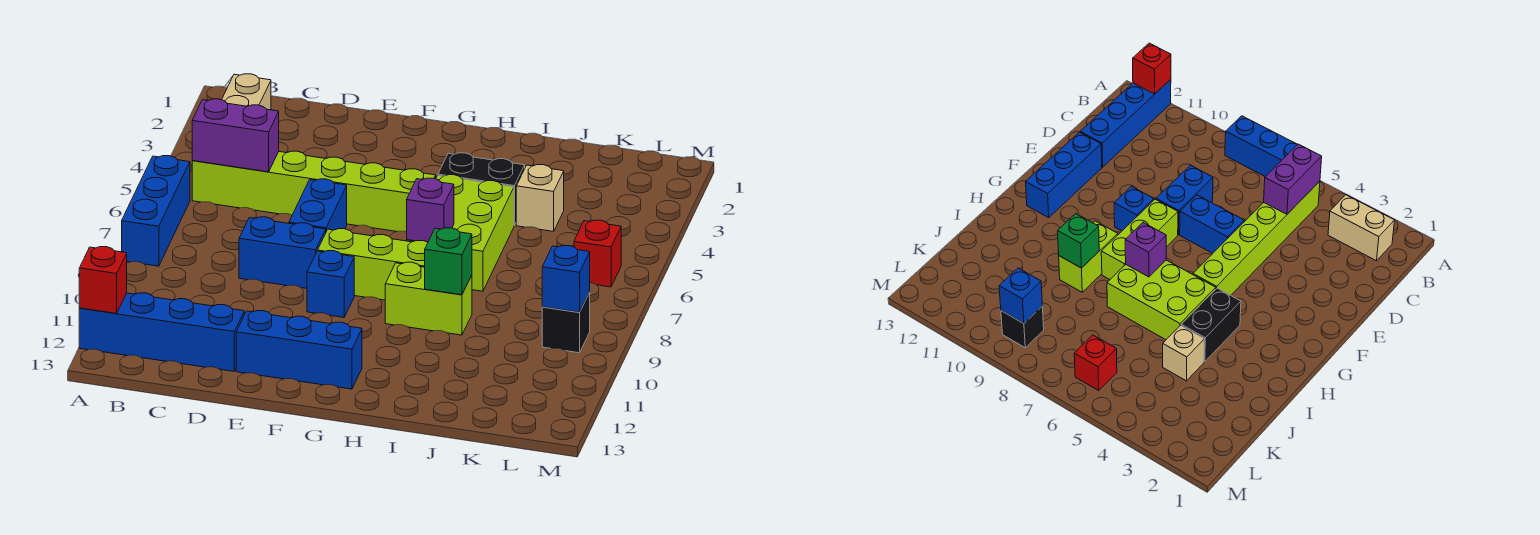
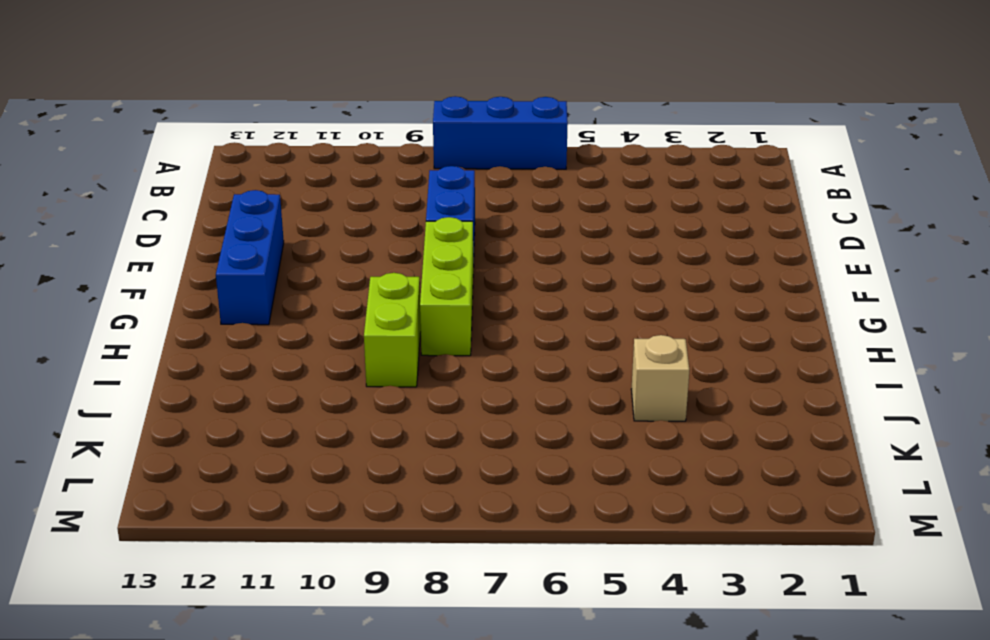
none -> blue brick A12:D12 level 1
none -> tan brick B2:B3 level 1
none -> lime brick B5:G5 level 1

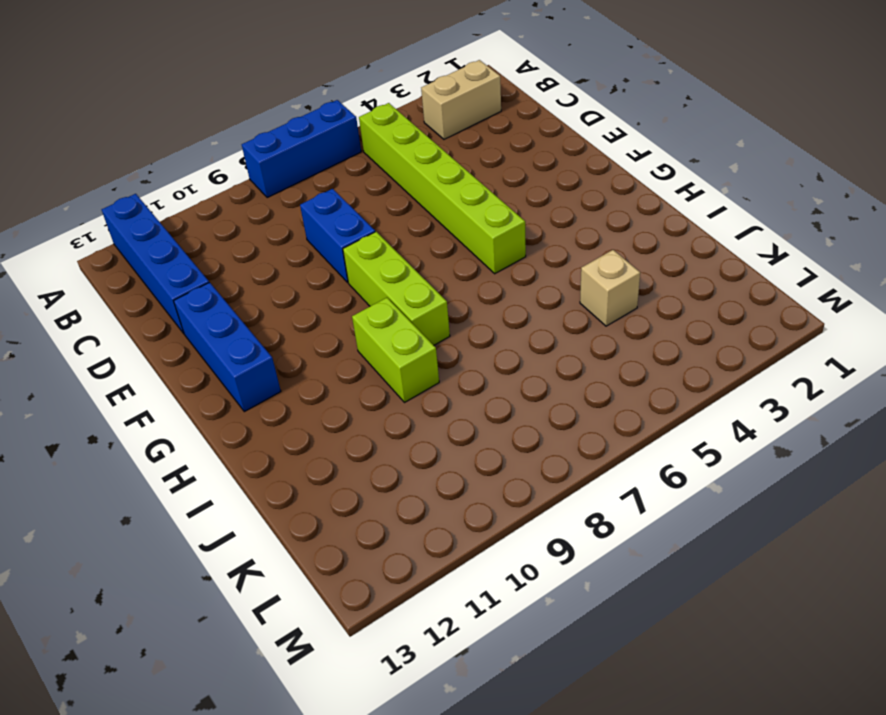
none -> blue brick E6:E7 level 1
none -> blue brick F9 level 1
none -> black brick H4:I4 level 1

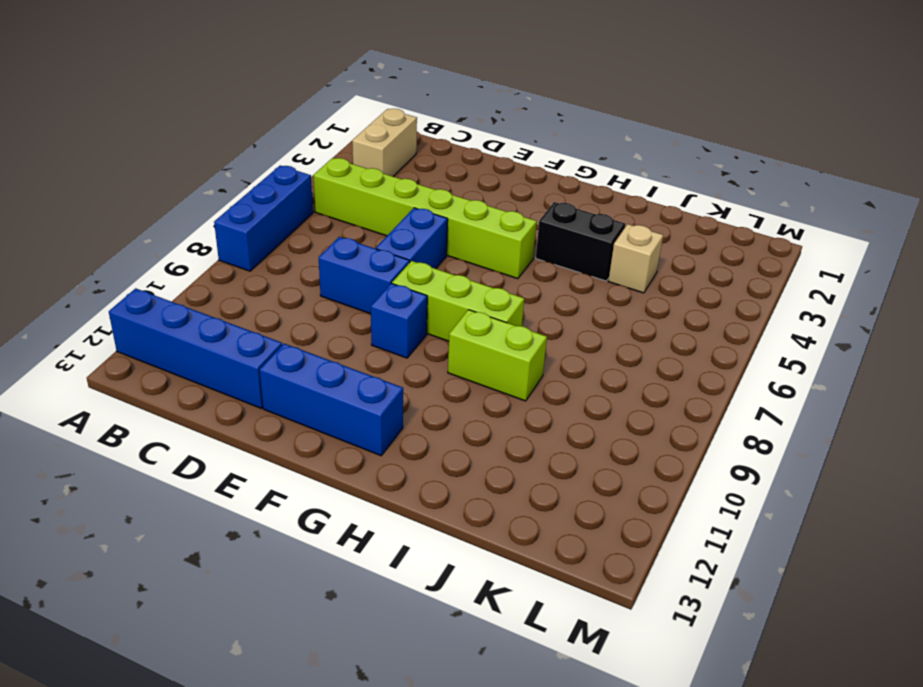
none -> lime brick H5:I7 level 1
none -> red brick L6 level 1
none -> black brick L9 level 1

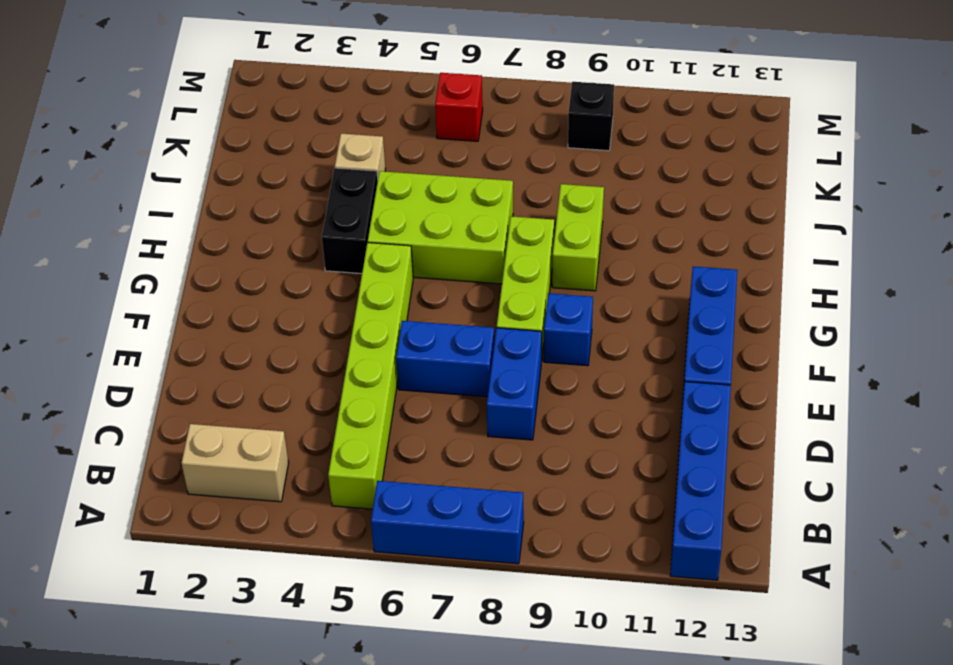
none -> red brick A12 level 2
none -> purple brick B5:C5 level 2
none -> purple brick H7 level 2

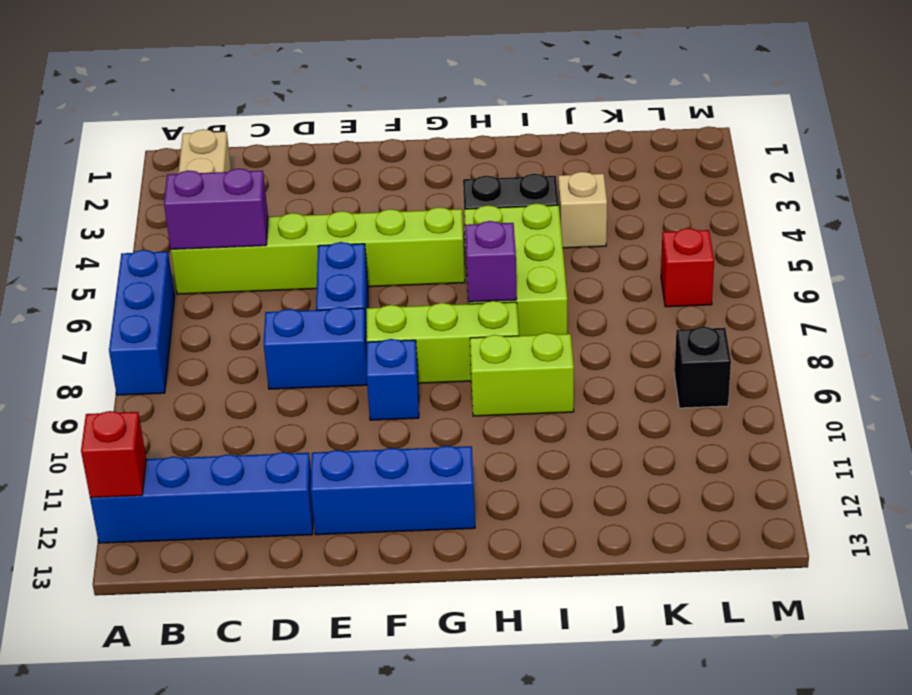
none -> green brick I9 level 2
none -> blue brick L9 level 2

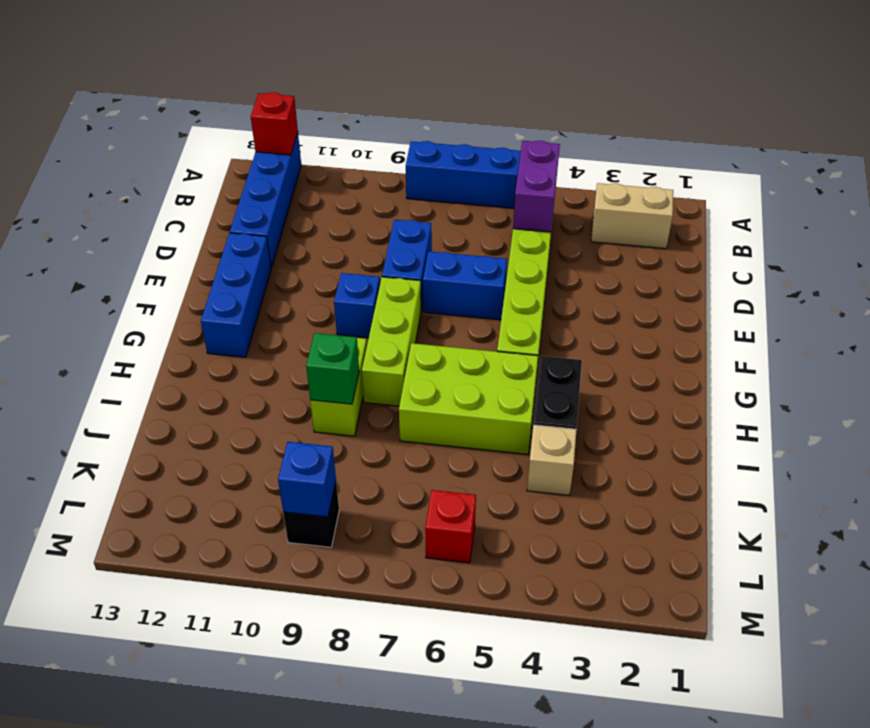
none -> purple brick H7 level 2

